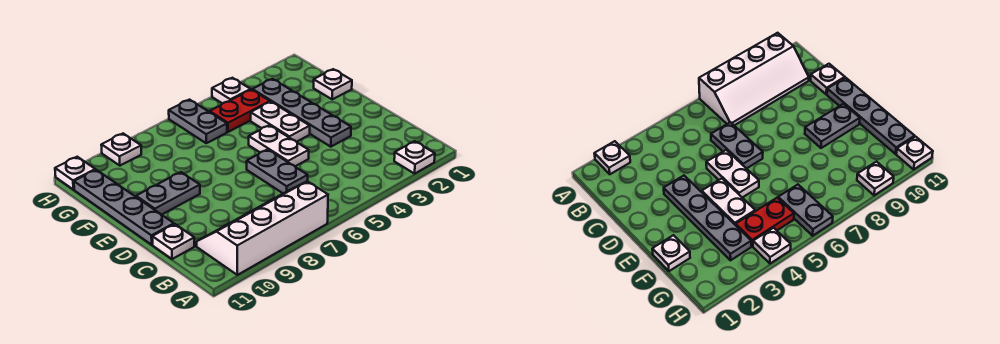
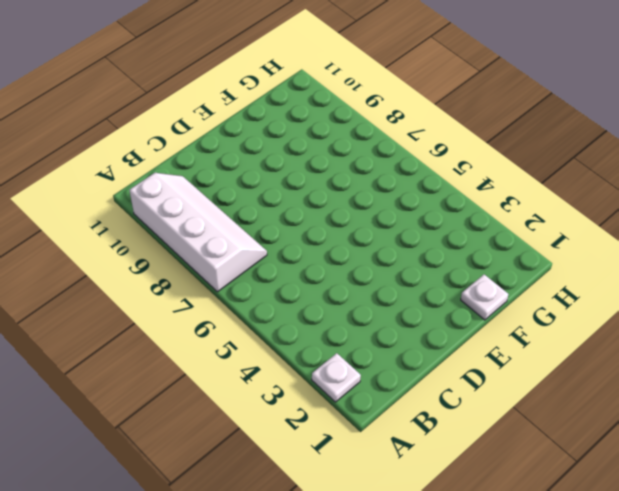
none -> grey plate C6:D6 level 1
none -> white plate C11 level 1
none -> grey plate D3:G3 level 1

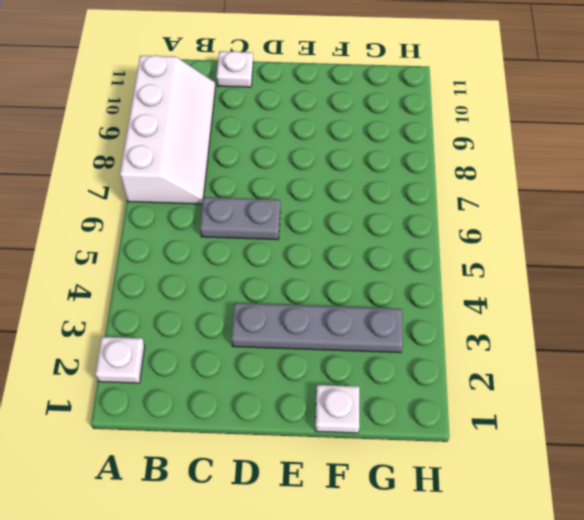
none -> white plate D5:E5 level 1
none -> grey plate D11:G11 level 1
none -> white plate E4:F4 level 1

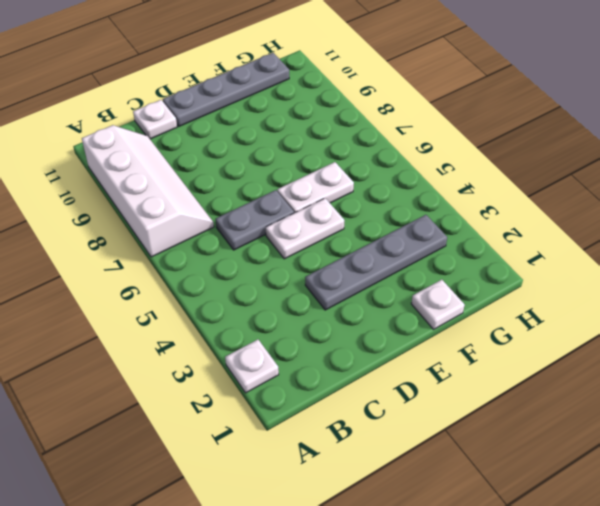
white plate E6:F6 level 1 -> white plate E4:F4 level 1
none -> grey plate E9:E10 level 1
none -> red plate G4:G5 level 1
none -> grey plate G6:H6 level 1

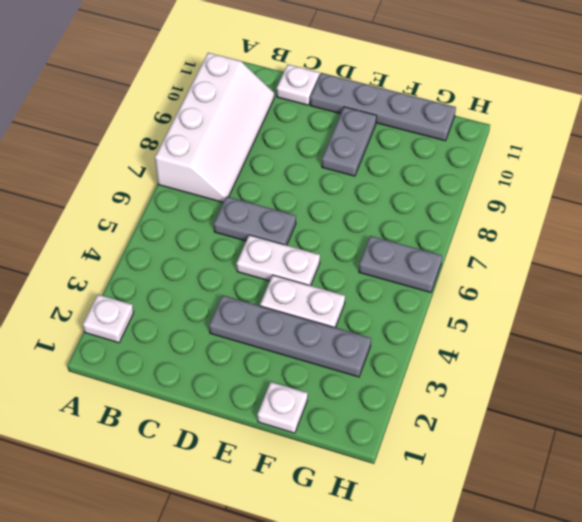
none -> red plate G4:G5 level 1
none -> white plate H4 level 1
none -> white plate H9 level 1

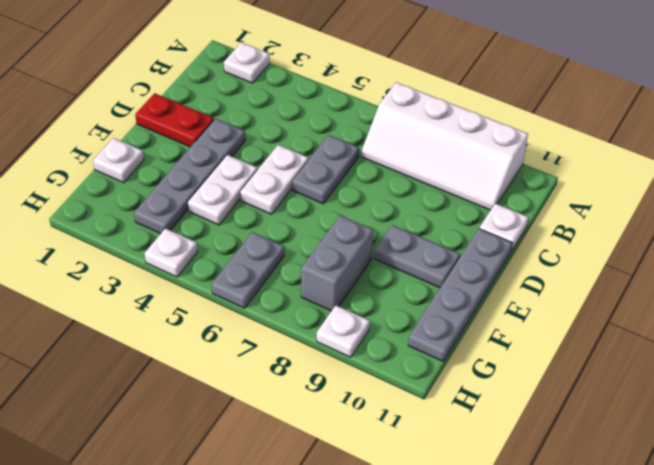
red plate D1:D2 level 1 -> red plate G4:G5 level 1
grey brick F8:G8 level 1 -> none
none -> white plate H11 level 1

